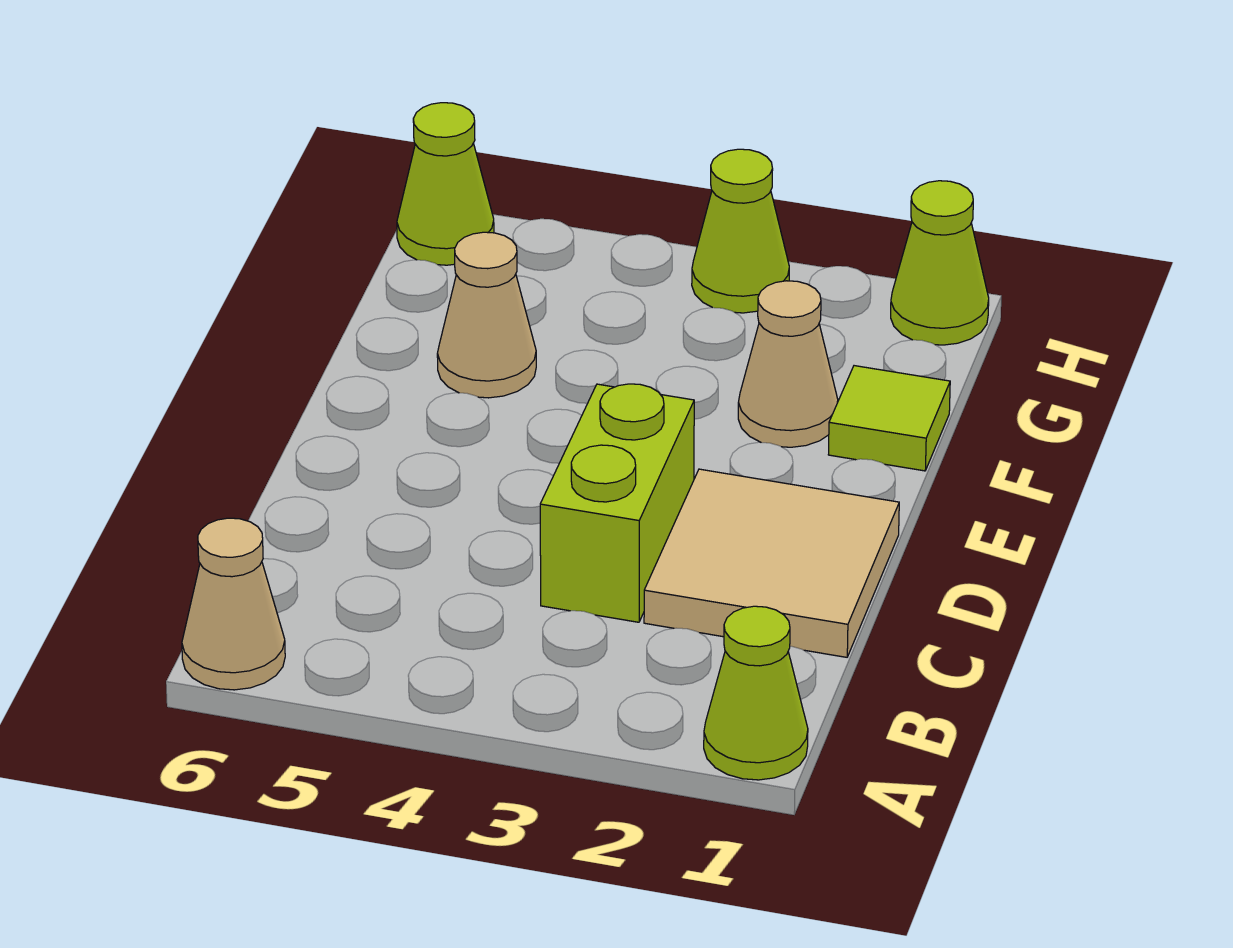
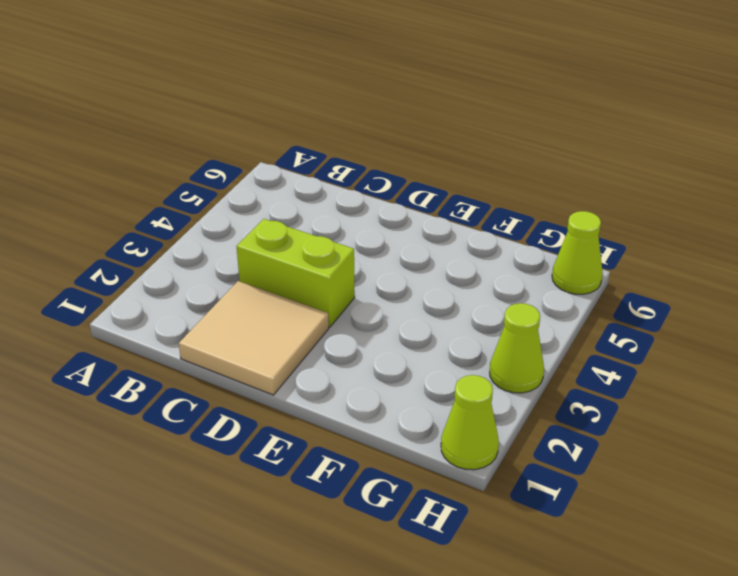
none -> lime cone A1 level 1
none -> tan cone A6 level 1

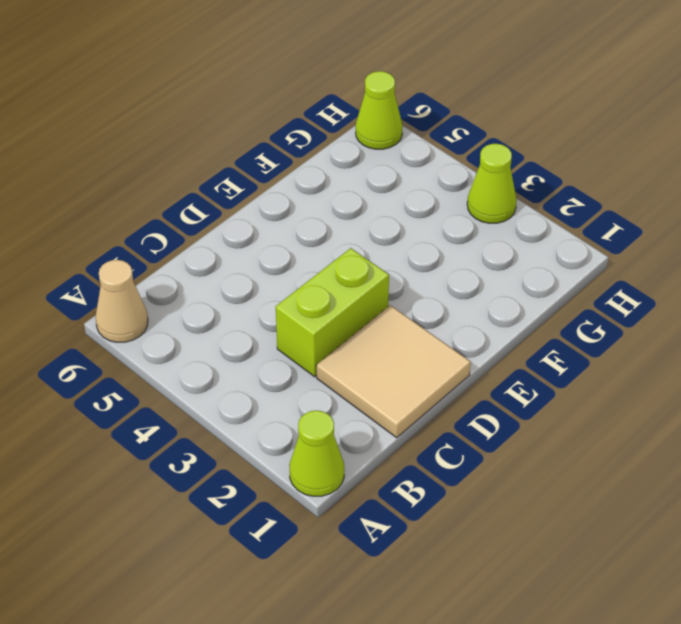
none -> lime tile F1 level 1
none -> tan cone F2 level 1

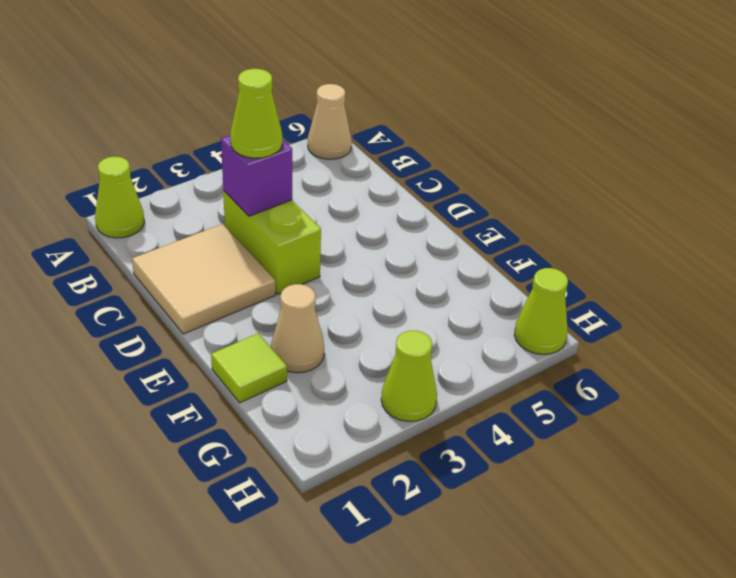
purple brick C3 level 2 -> none
lime cone C3 level 3 -> lime cone H1 level 1
none -> tan cone F5 level 1

